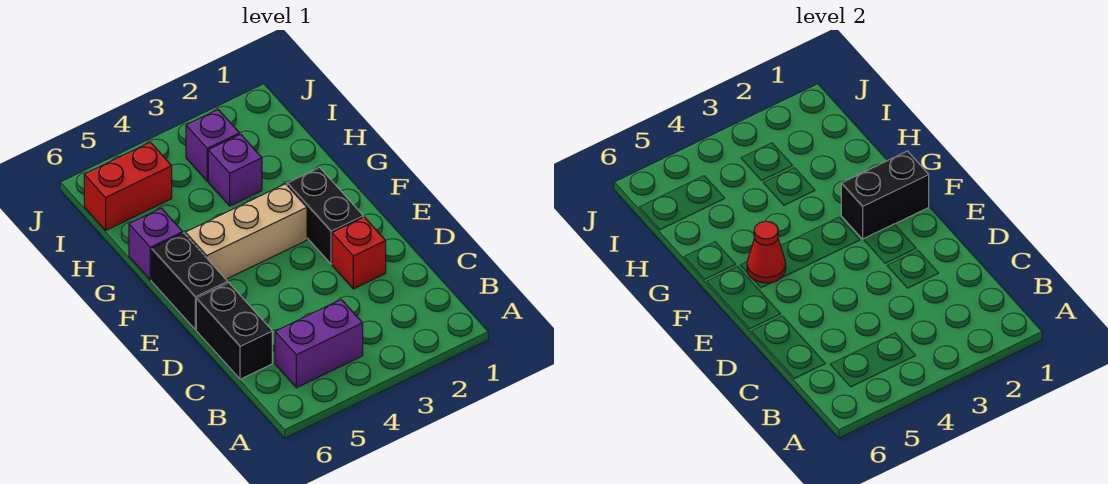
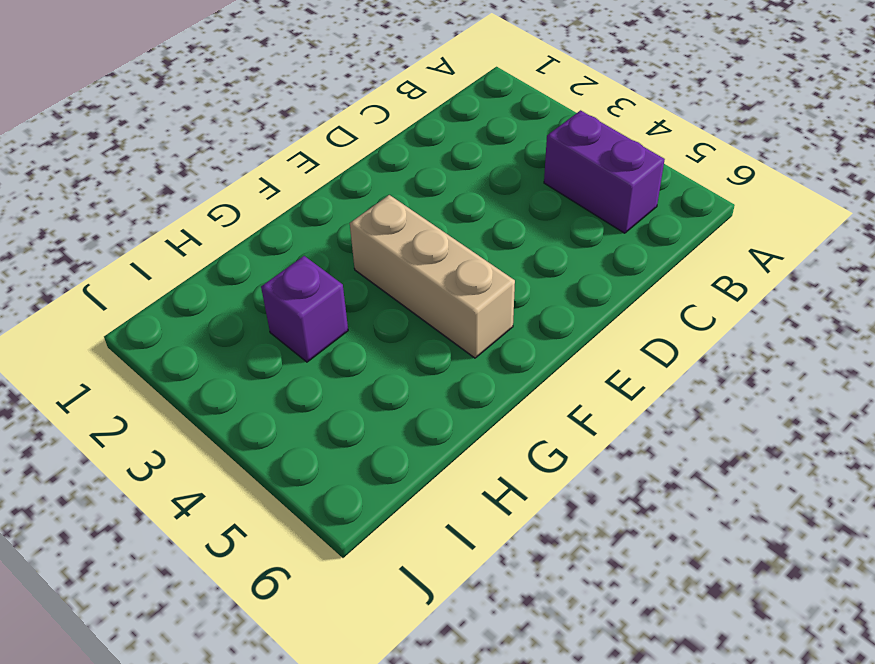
none -> black brick C6:D6 level 1
none -> red brick D2 level 1
none -> black brick E2:F2 level 1

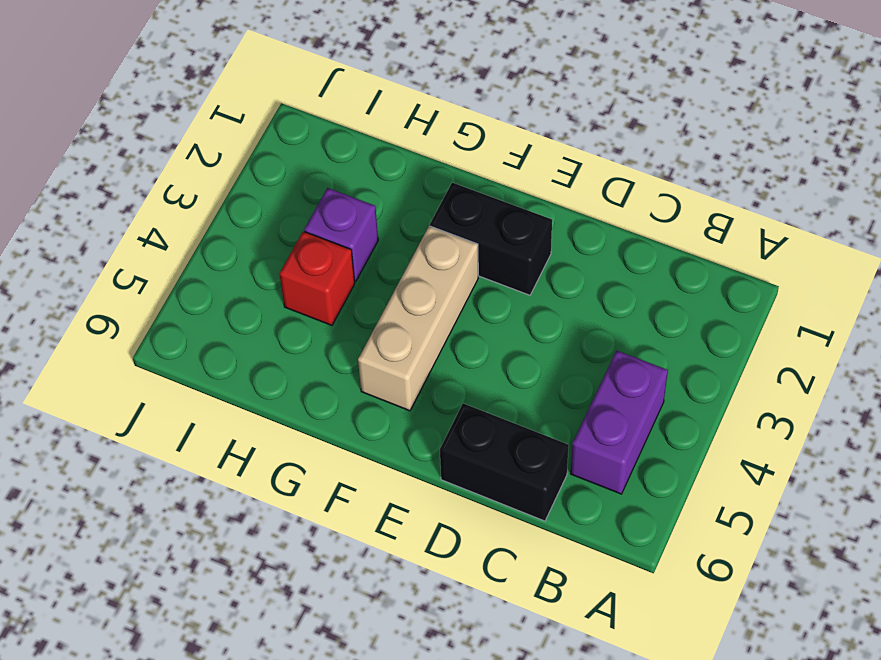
red brick H4 level 1 -> red brick D2 level 1
none -> black brick E6:F6 level 1
none -> purple brick G6 level 1
none -> purple brick I3 level 1

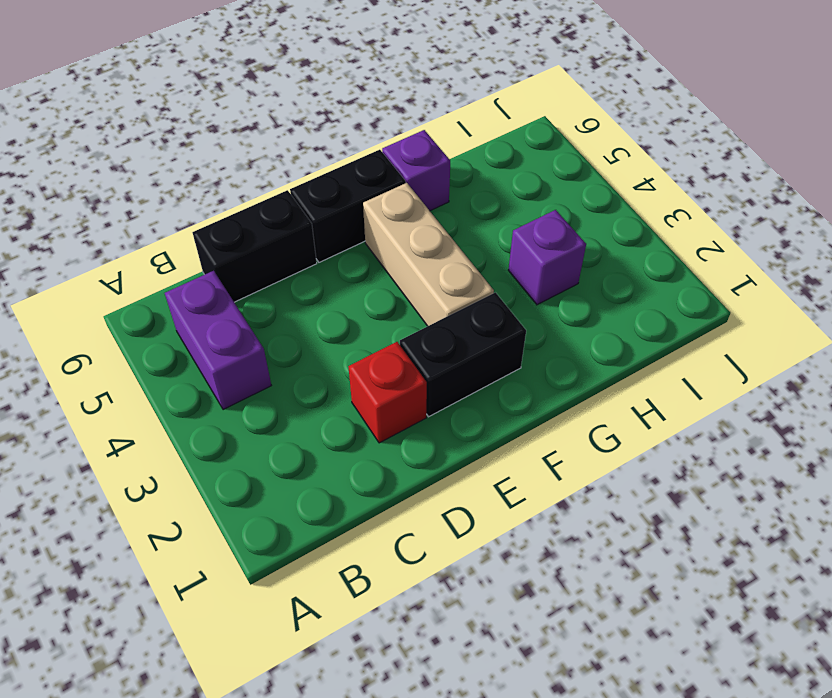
none -> purple brick I3 level 1
none -> red brick I5:I6 level 1
none -> black brick F1:F2 level 2

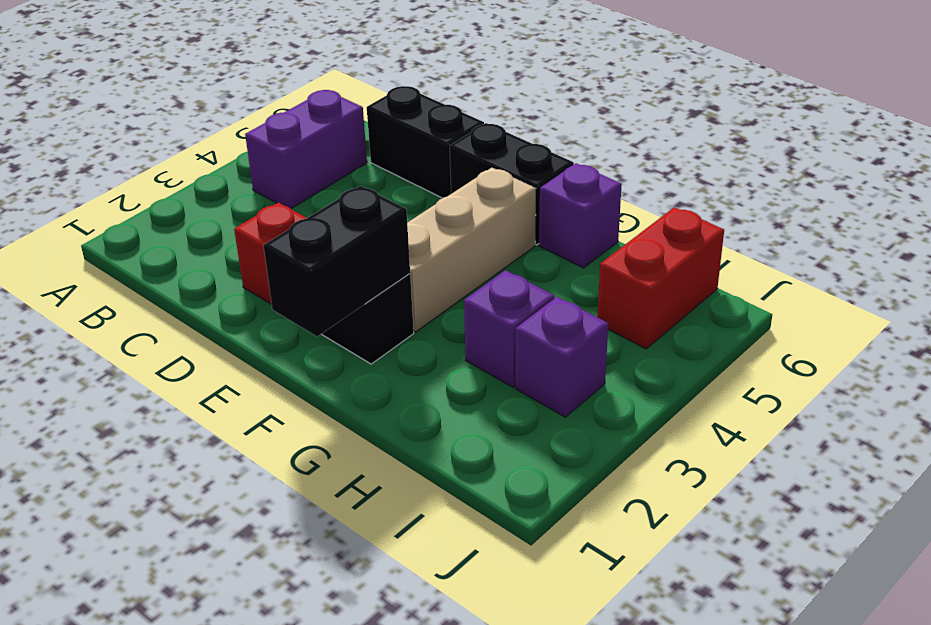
none -> red cone F5 level 2

